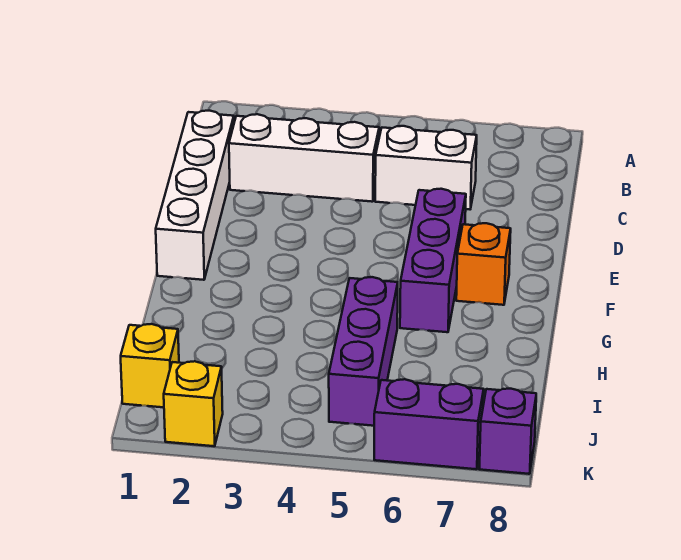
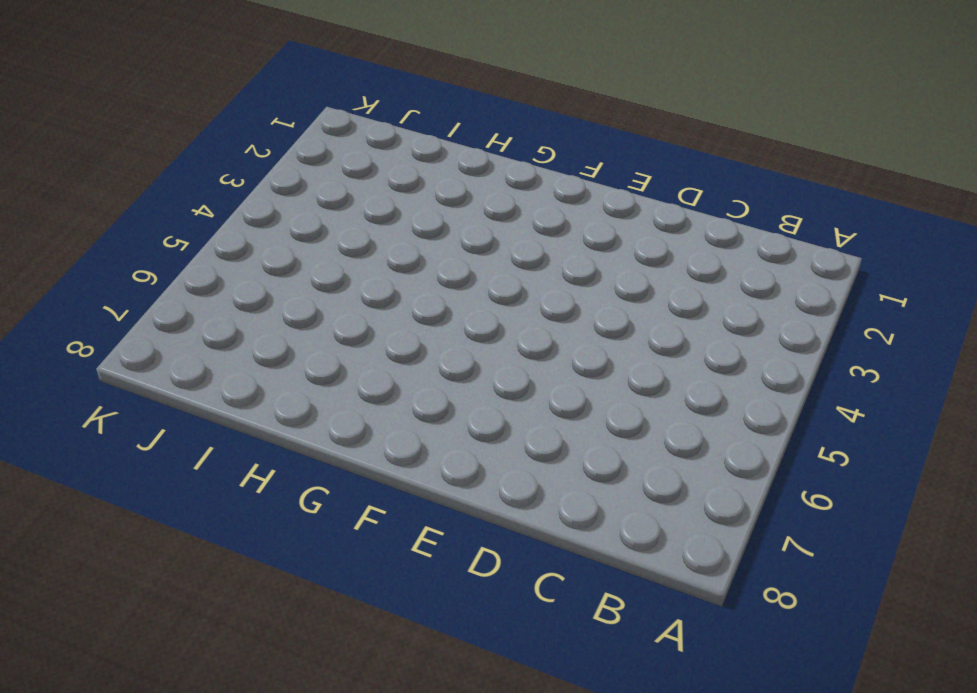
none -> white brick C1:F1 level 1
none -> white brick C2:C4 level 1

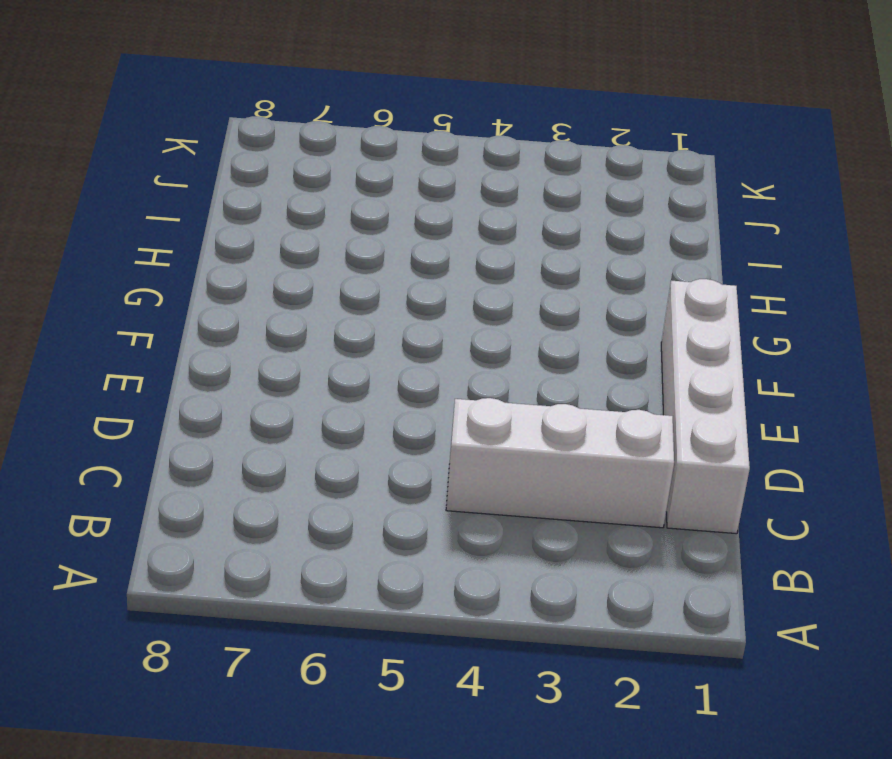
none -> white brick C5:C6 level 1
none -> purple brick E6:G6 level 1

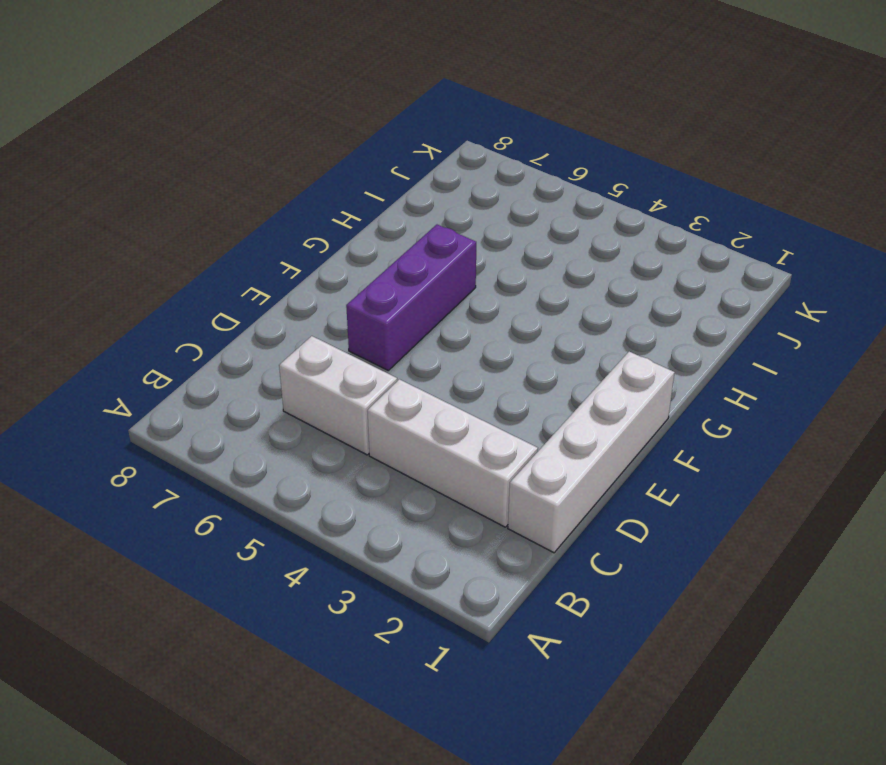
none -> orange brick F7 level 1
none -> purple brick H5:J5 level 1

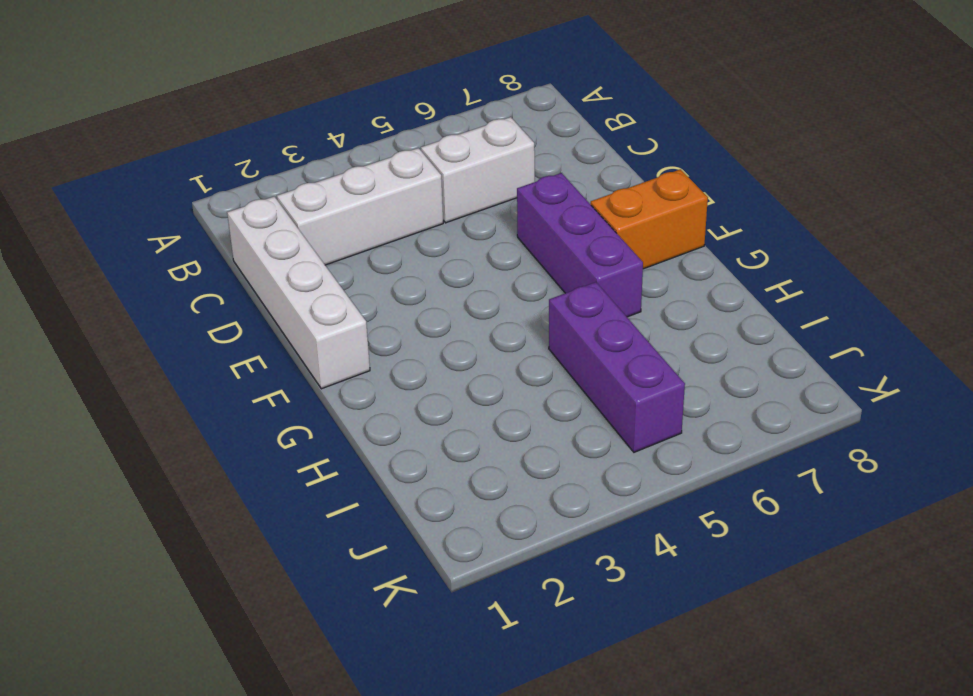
orange brick F7:F8 level 1 -> orange brick F7 level 1
none -> yellow brick J1 level 1
none -> yellow brick K2 level 1

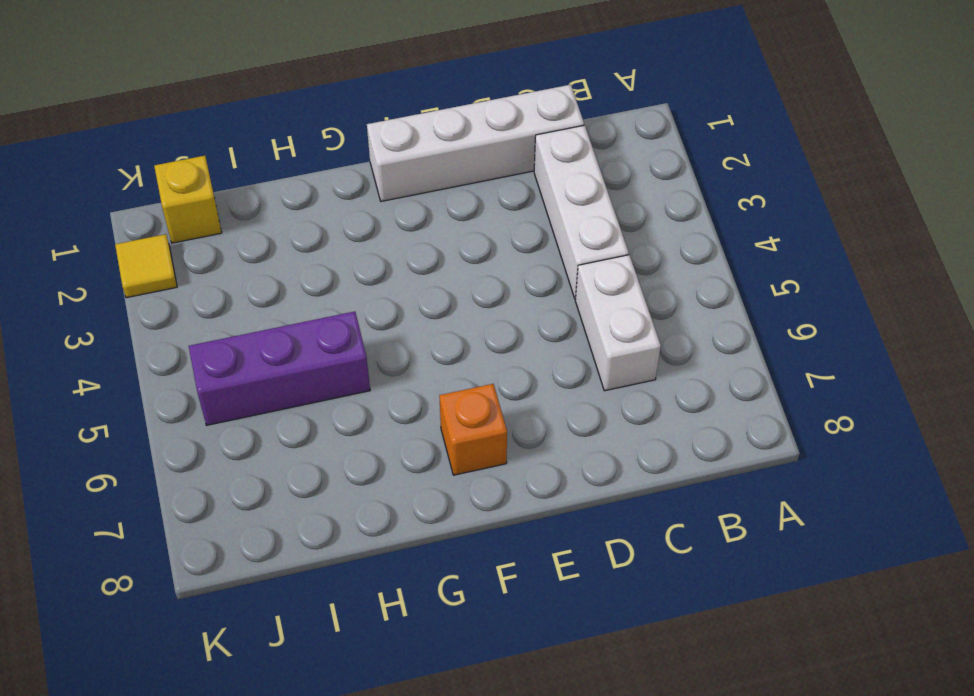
yellow tile K2 level 1 -> yellow brick K2 level 1
none -> purple brick E6:G6 level 1
none -> purple brick K6:K7 level 1

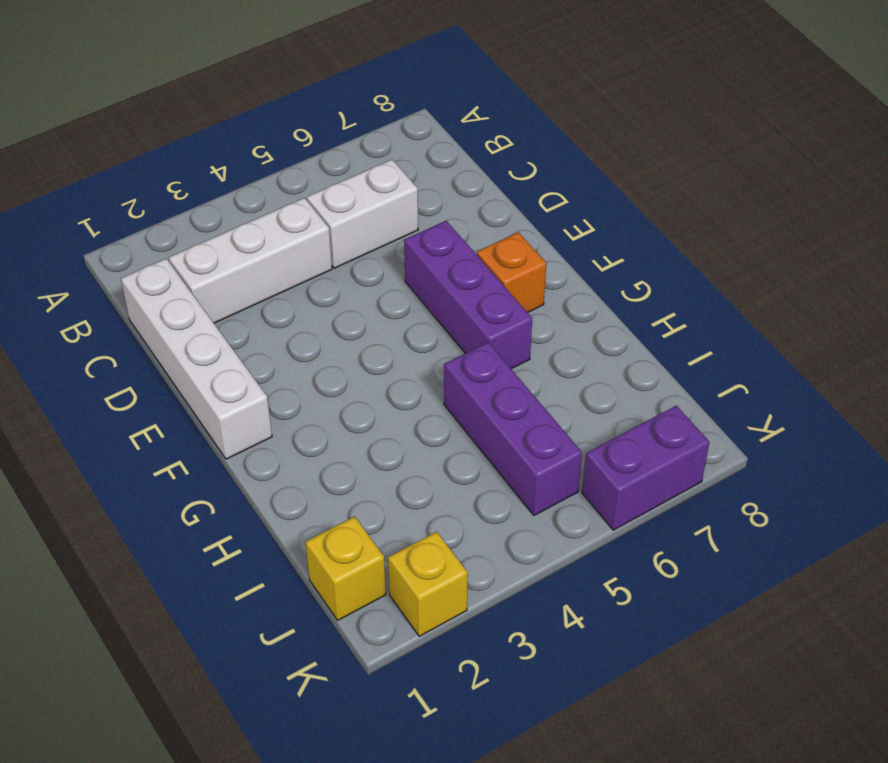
none -> purple brick K8 level 1

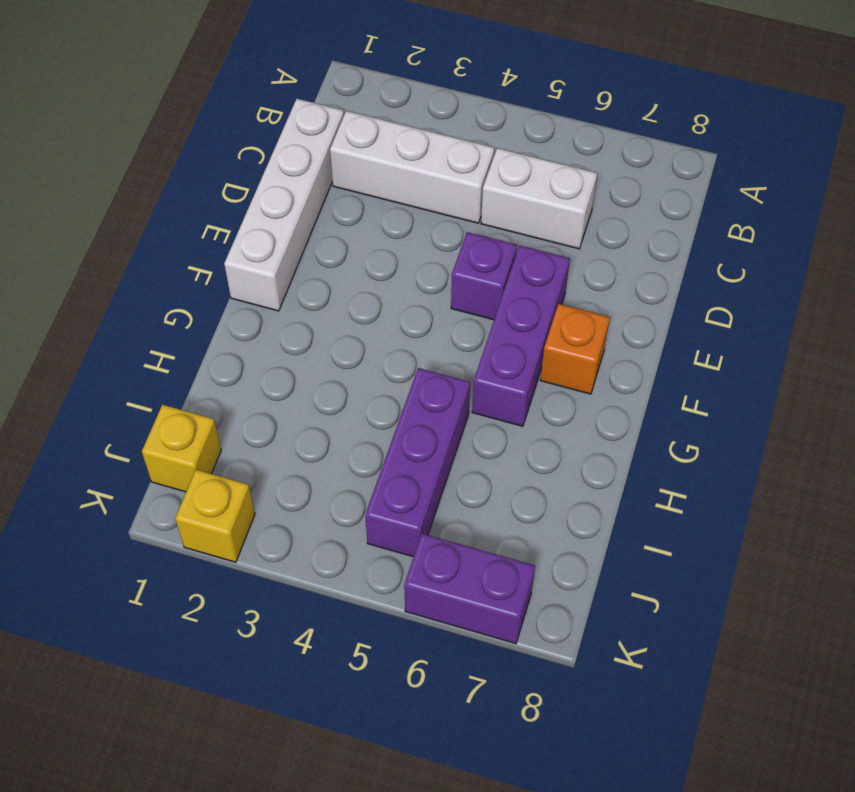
purple brick E5 level 1 -> purple brick K8 level 1

